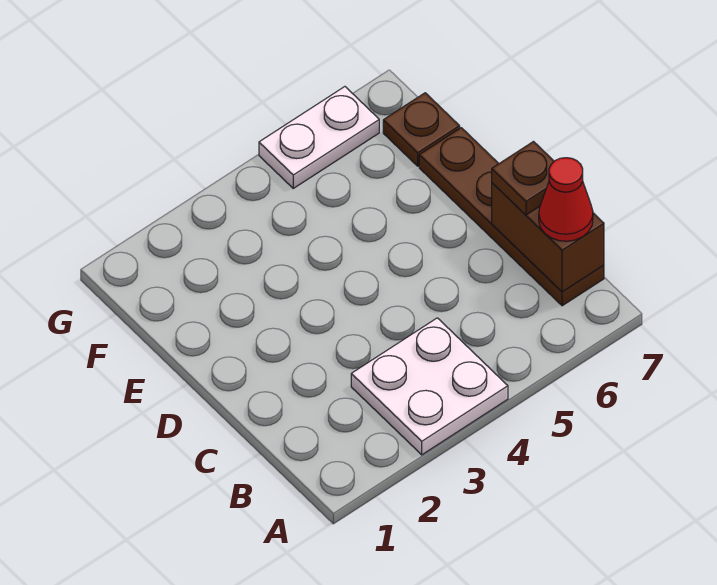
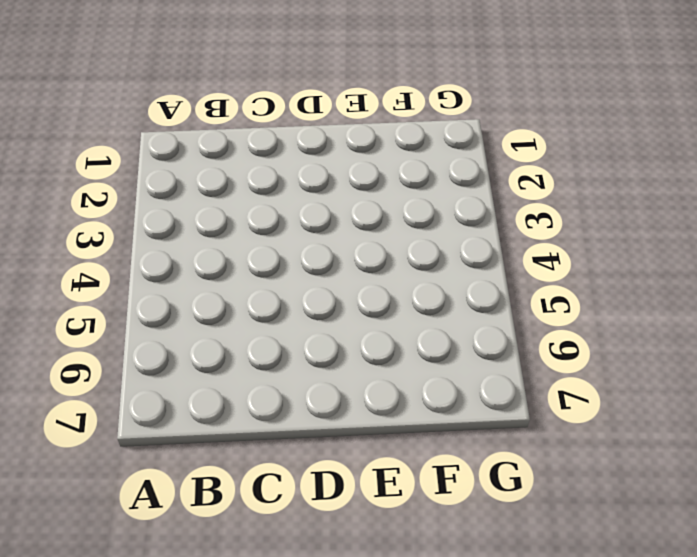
none -> white plate A3:B4 level 1
none -> brown plate B7:E7 level 1

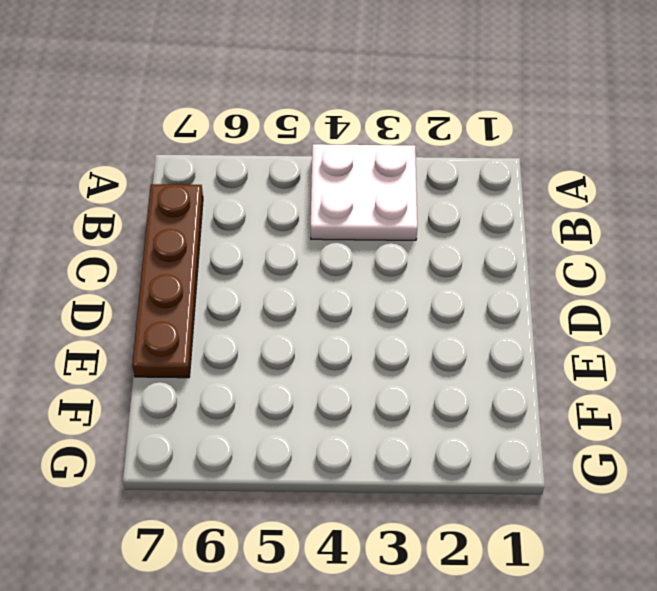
none -> brown plate F7 level 1
none -> white plate G5:G6 level 1

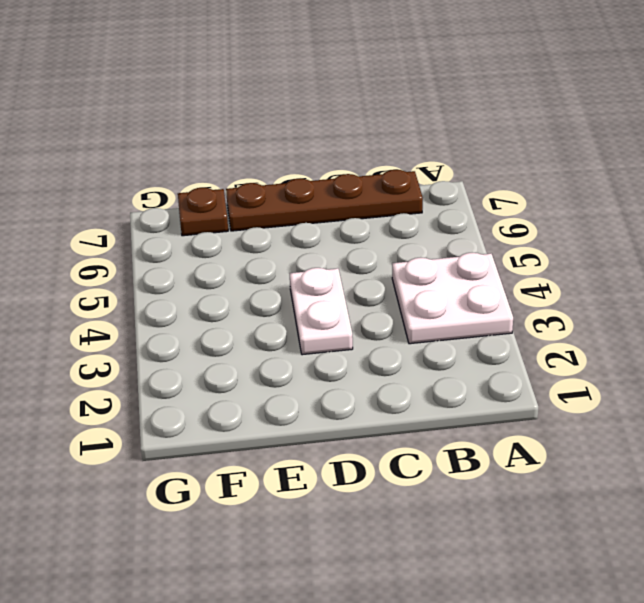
white plate D3:D4 level 1 -> white plate G5:G6 level 1
none -> brown brick B7:C7 level 2
none -> red cone B7 level 3

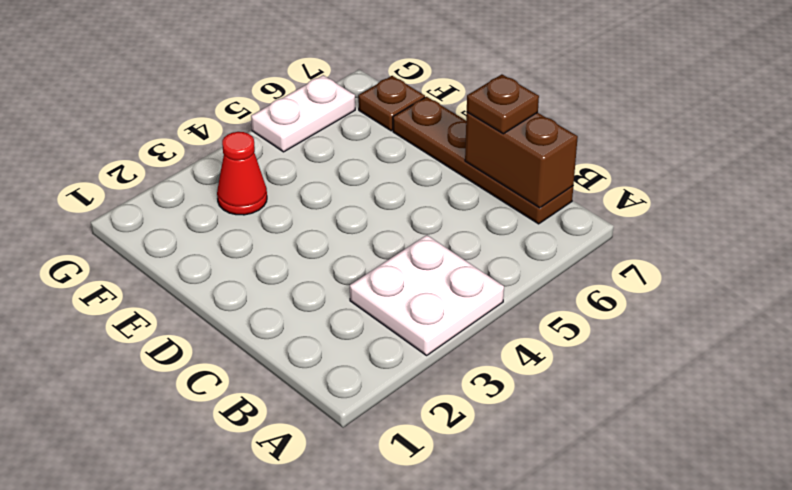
red cone F3 level 1 -> red cone B7 level 3

